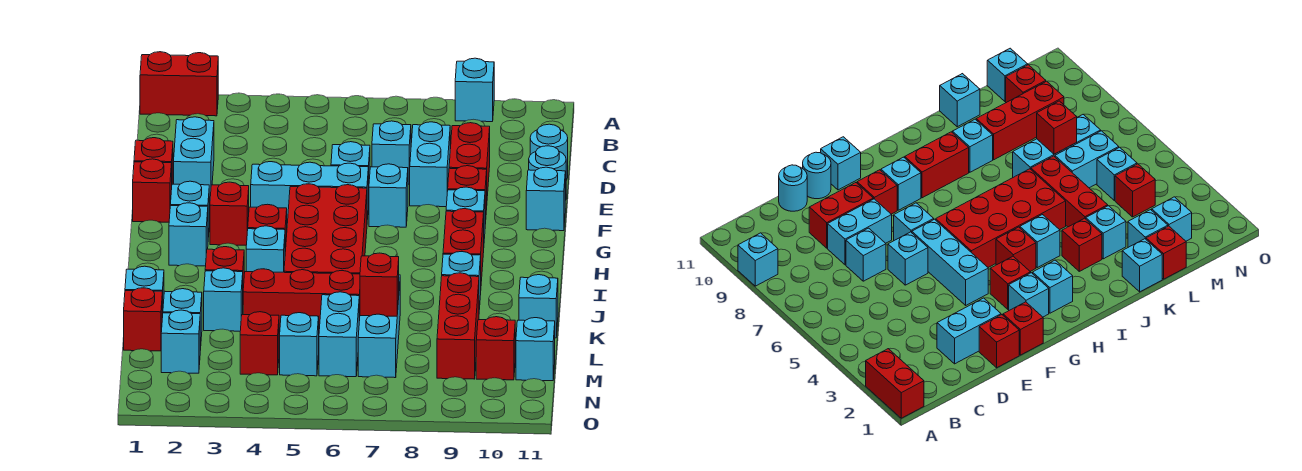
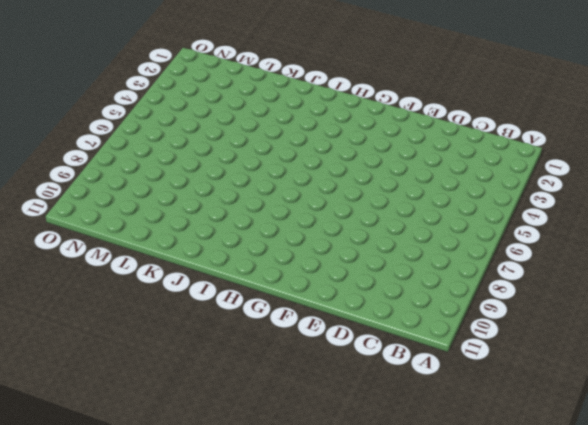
none -> red brick A1:A2 level 1
none -> cyan brick A9 level 1
none -> cyan brick D2:E2 level 1
none -> cyan brick D7 level 1

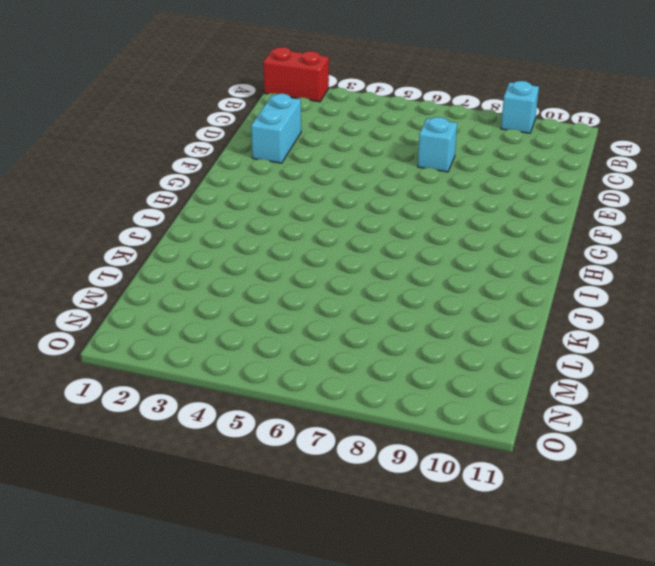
none -> cyan brick D8:E8 level 1
none -> red brick D9:E9 level 1
none -> cyan round brick D11 level 1
none -> red brick E1 level 1

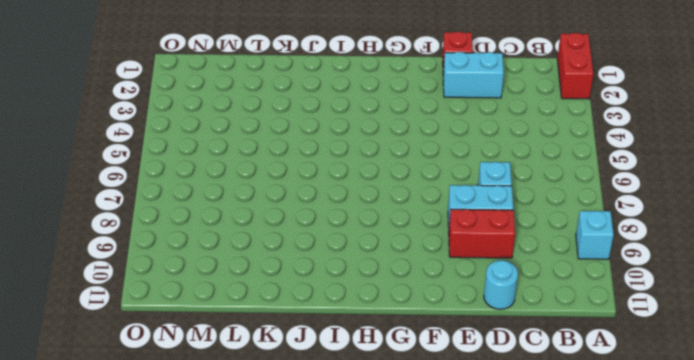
none -> cyan brick E6 level 1
none -> cyan round brick E11 level 1
none -> red brick F1 level 1
none -> cyan brick F4:F6 level 1

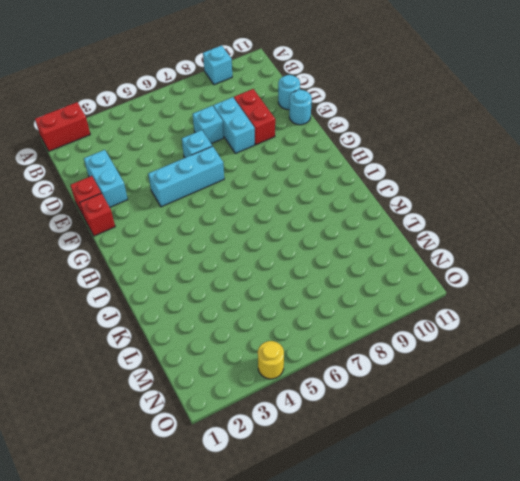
yellow round brick O4 level 1 -> none
none -> cyan brick F7 level 1
none -> red brick F9 level 1
none -> cyan brick F11 level 1
none -> cyan brick G2 level 1

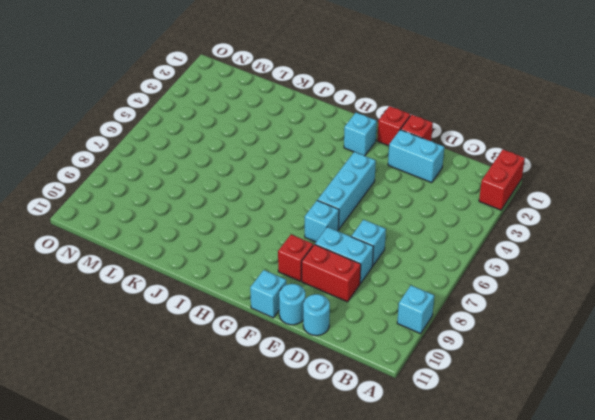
none -> cyan brick E6 level 1
none -> red brick G3 level 1
none -> red brick G5:J6 level 1
none -> cyan brick G9 level 1

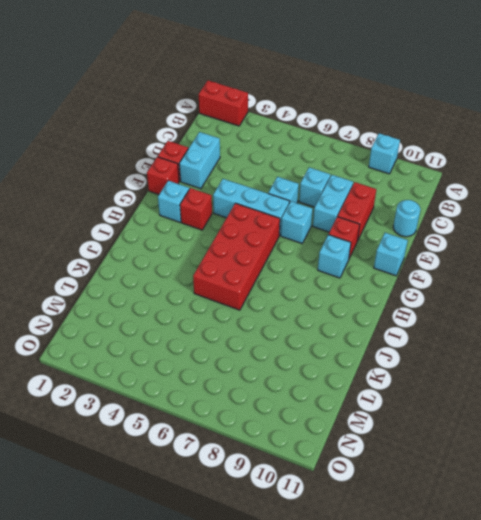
none -> cyan round brick E11 level 1
none -> cyan brick H2 level 1
none -> red brick H4 level 1
none -> red brick H9:I9 level 1

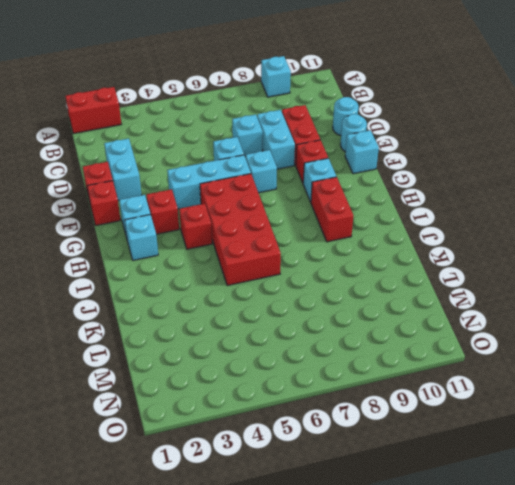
none -> cyan brick I4 level 1
none -> red brick J3 level 1
none -> cyan brick J9 level 1
none -> cyan brick K1 level 1

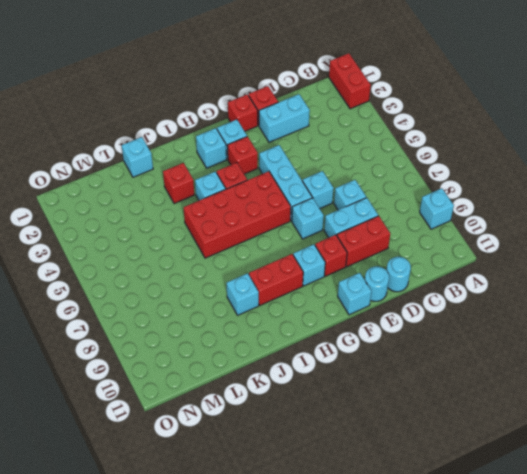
none -> cyan brick K3 level 1
none -> red brick K4:K6 level 1
none -> cyan brick K7:M7 level 1
none -> red brick K9:M9 level 1

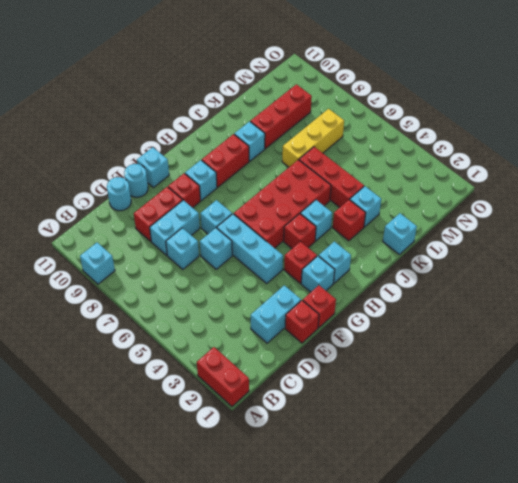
yellow brick K7:M7 level 1 -> cyan brick K7:M7 level 1
none -> cyan brick K11 level 1
none -> red brick L1 level 1
none -> cyan brick L2 level 1
none -> cyan brick L6:M6 level 1

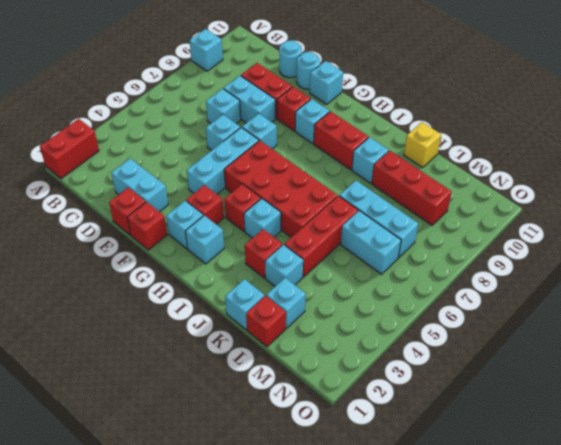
yellow brick K11 level 1 -> cyan brick K11 level 1
none -> cyan brick M2 level 1
none -> red brick M4 level 1
none -> cyan brick M5 level 1
none -> red brick M10 level 1

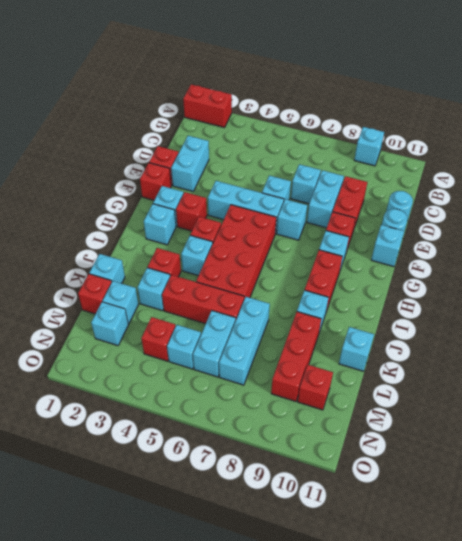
none -> cyan brick M11 level 1
none -> red brick L7 level 2

